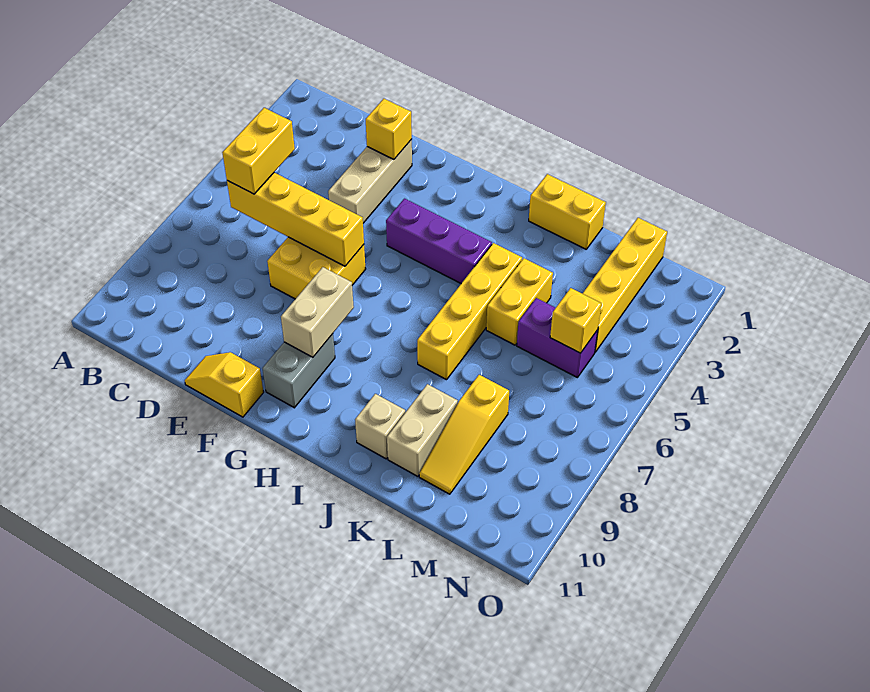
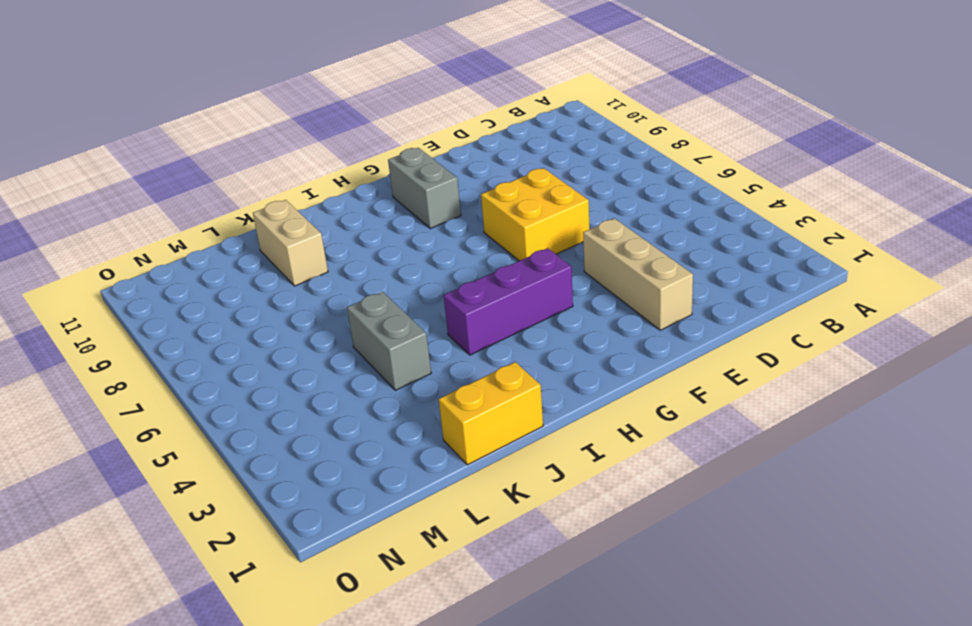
grey brick K4:K5 level 1 -> yellow brick K4:K5 level 1
none -> yellow slope E11:F11 level 1 top F
none -> yellow brick J4:J7 level 1
none -> tan brick J10 level 1

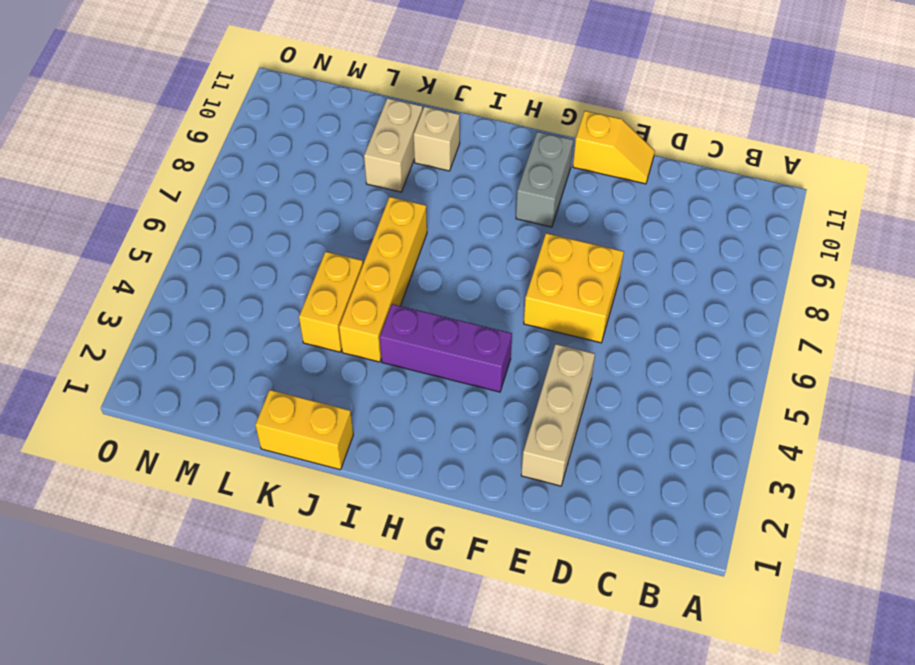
none -> purple brick L5:M5 level 1
none -> yellow slope L8:L10 level 1 top 8
none -> yellow brick M1:M4 level 1

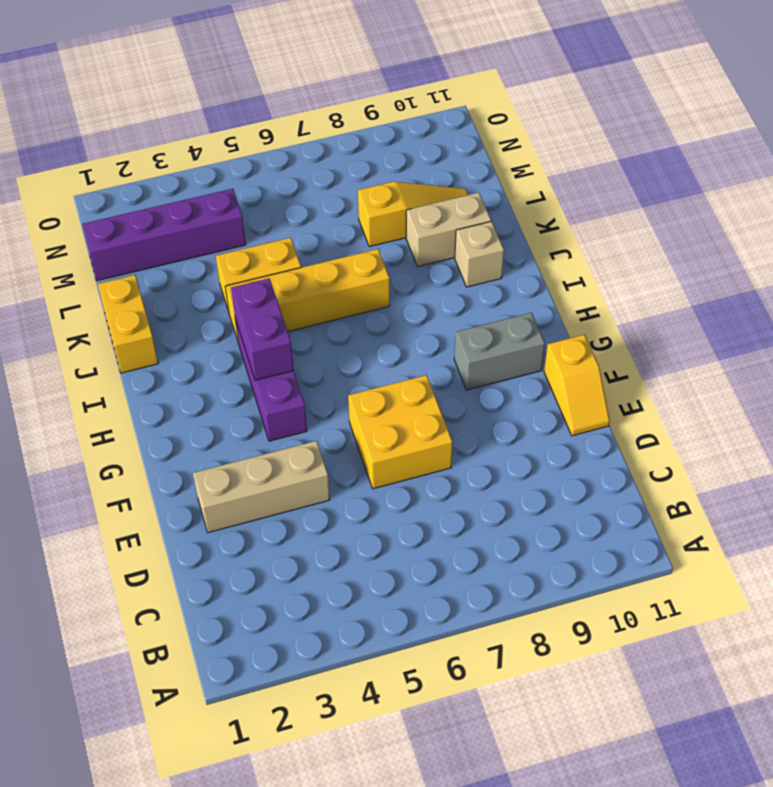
purple brick H4:I4 level 2 -> purple brick L5:M5 level 1
purple brick M1:M4 level 1 -> yellow brick M1:M4 level 1
none -> yellow brick C6:F6 level 2
none -> yellow brick E2 level 2
none -> tan brick G8:G9 level 2

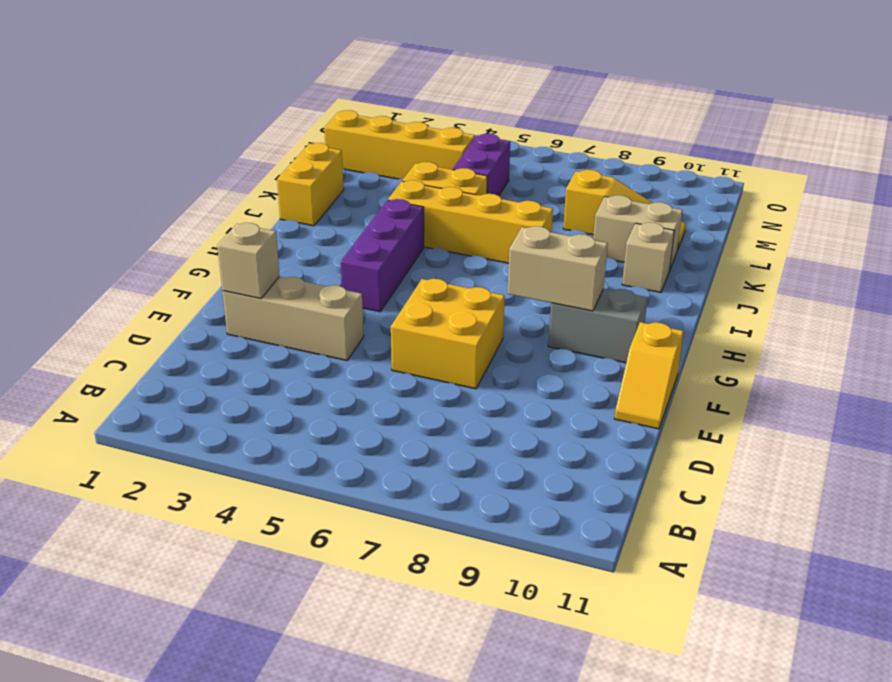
tan brick E2 level 2 -> yellow brick E2 level 2
none -> yellow brick C6:F6 level 2
none -> yellow brick M5 level 2
none -> yellow brick C5:C6 level 3

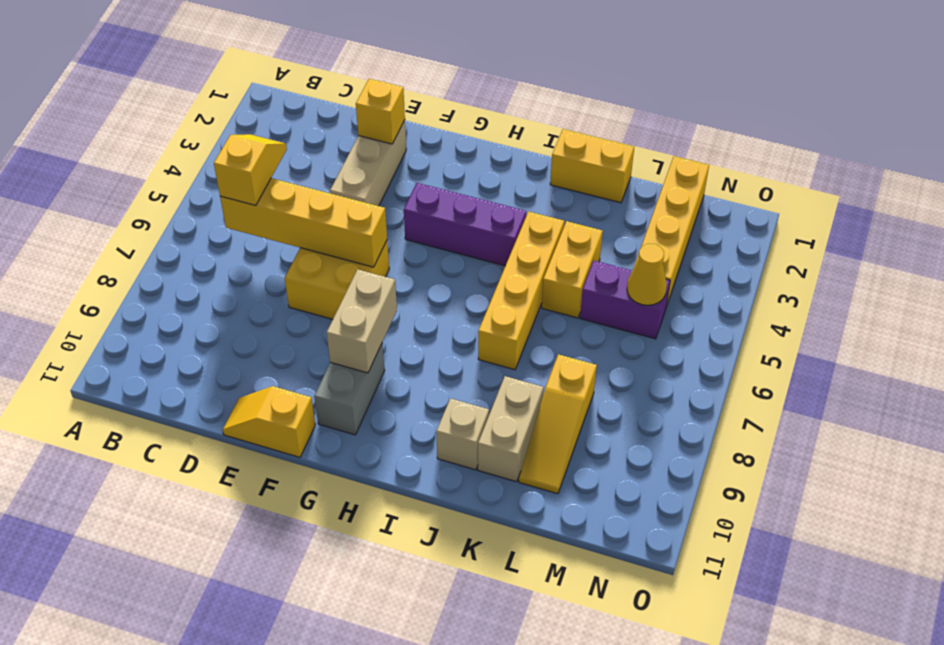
yellow slope C5:C6 level 3 top 6 -> yellow brick C5:C6 level 3
yellow cone M5 level 2 -> yellow brick M5 level 2

